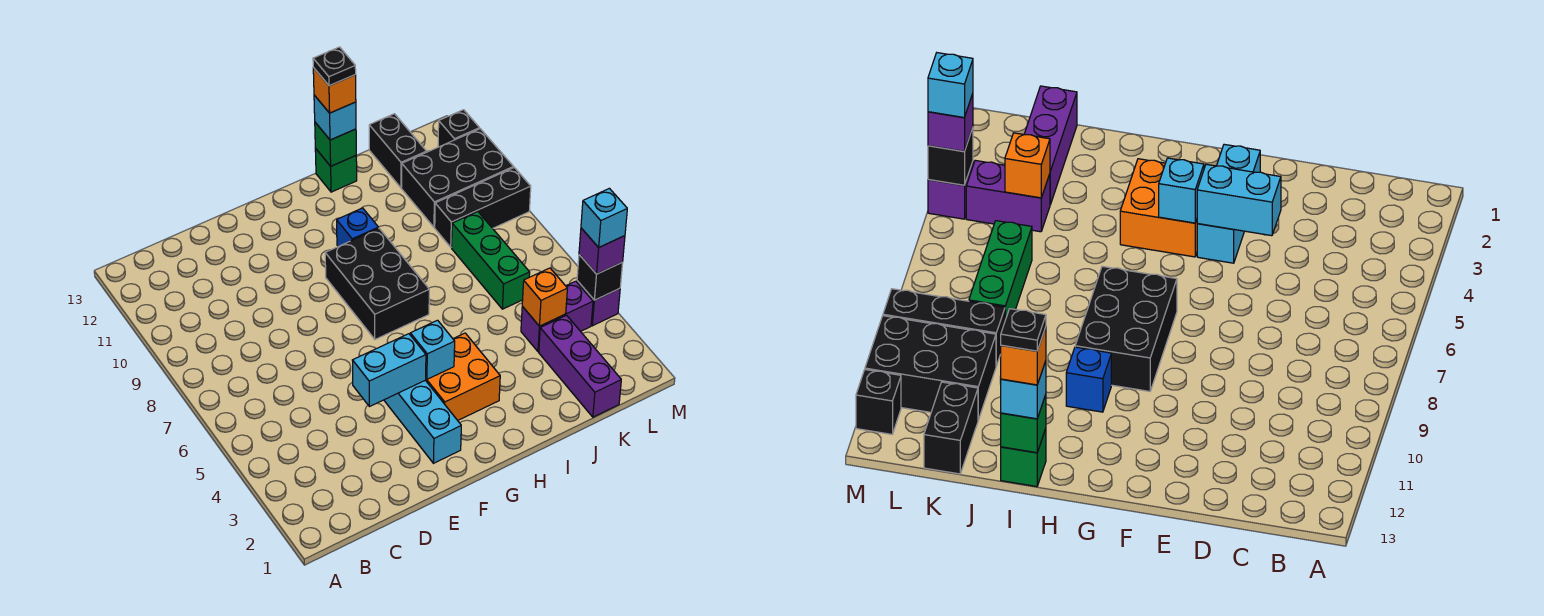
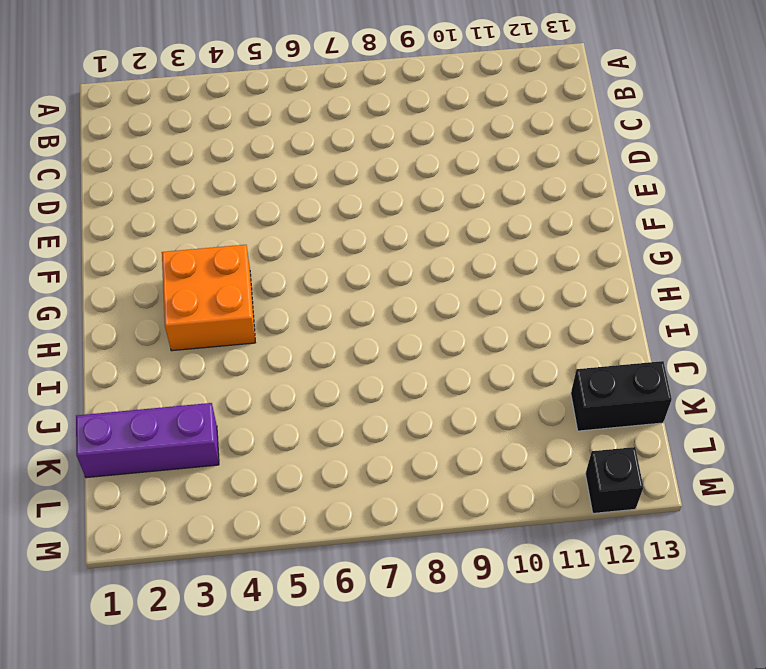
none -> cyan brick F2:F4 level 1
none -> black brick G7:H9 level 1
none -> blue brick H10 level 1

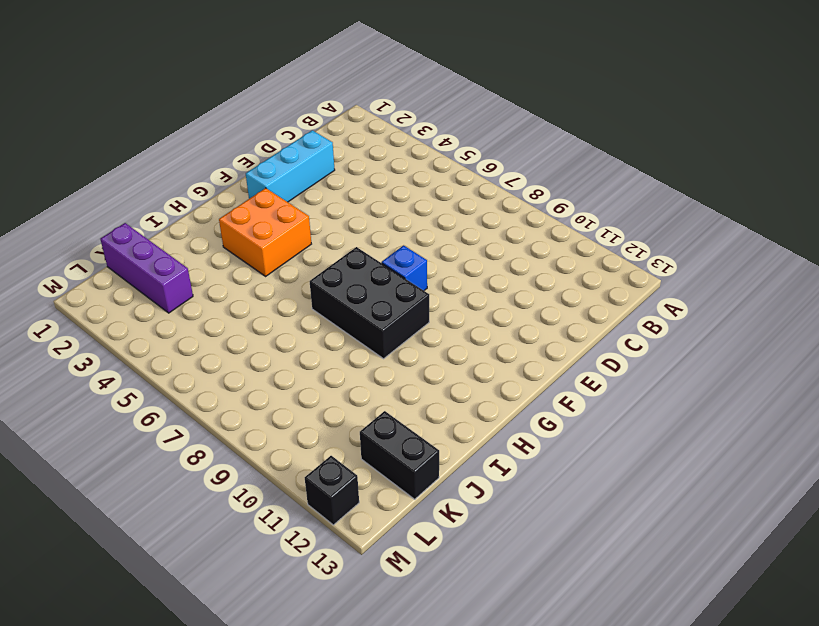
cyan brick D2:F2 level 1 -> cyan brick F2:F4 level 1
blue brick F8 level 1 -> blue brick H10 level 1
none -> green brick I13 level 1
none -> purple brick K4:L4 level 1
none -> green brick K6:K8 level 1

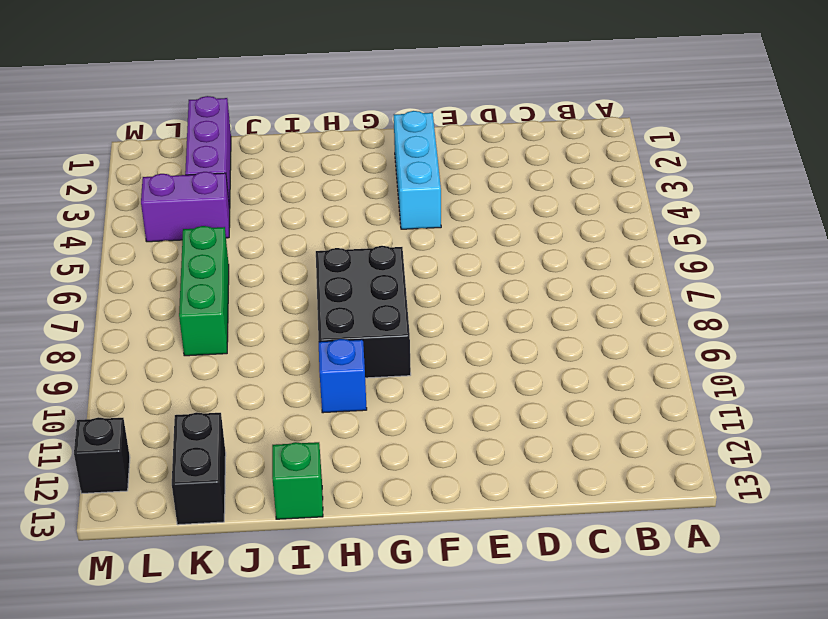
none -> orange brick G3:H4 level 1
none -> black brick K9:M9 level 1
none -> black brick K10:M11 level 1

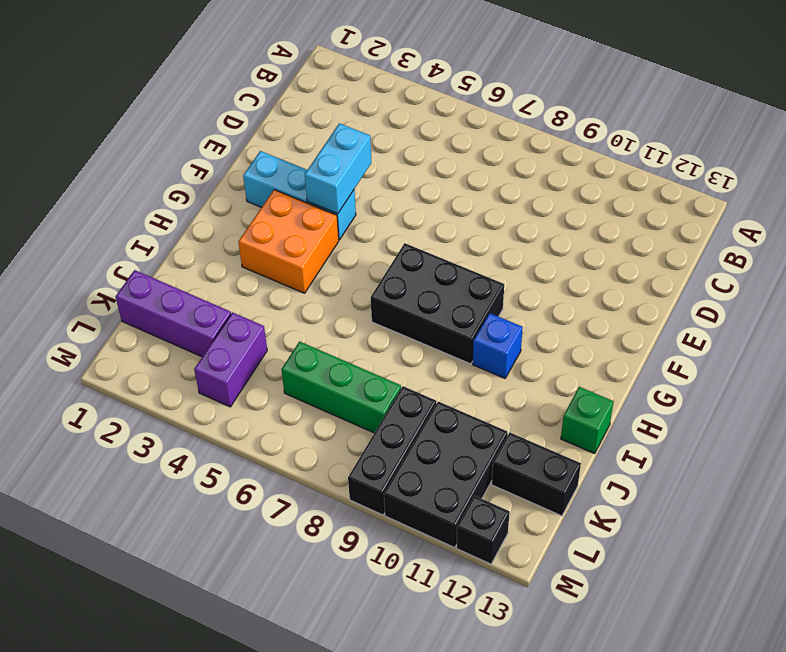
none -> purple brick M4 level 1
none -> cyan brick G4 level 2
none -> green brick I13 level 2

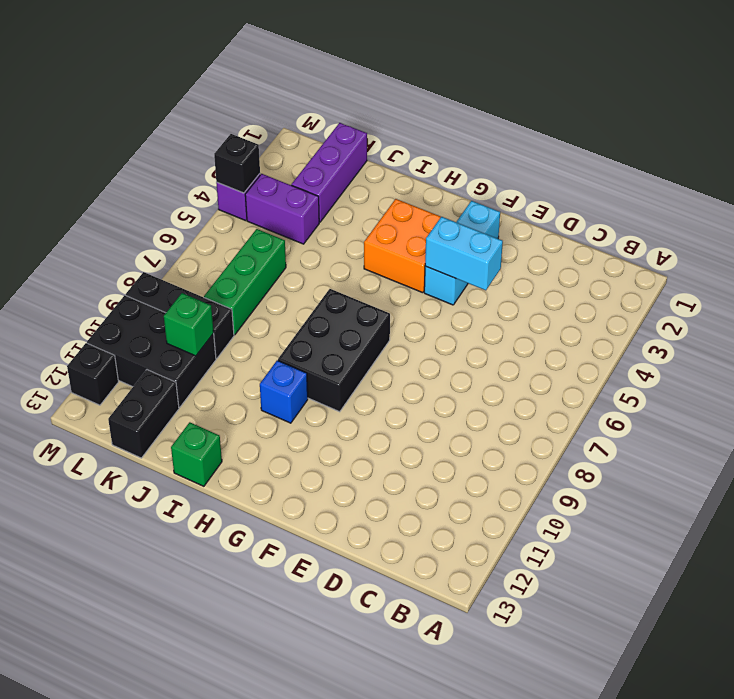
green brick K10 level 2 -> green brick I13 level 2
none -> cyan brick G4 level 2
none -> orange brick K4 level 2
none -> cyan brick I13 level 3

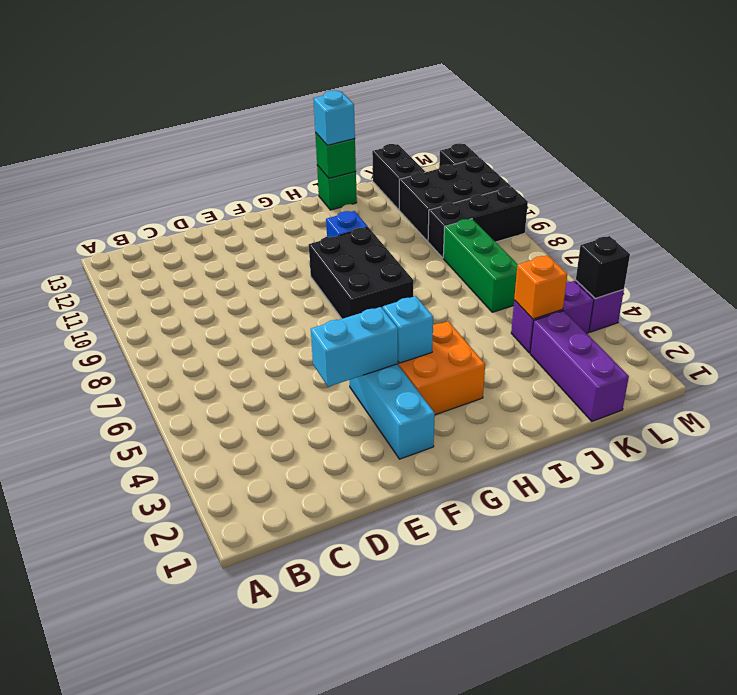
none -> purple brick M4 level 3
none -> orange brick I13 level 4
none -> cyan brick M4 level 4

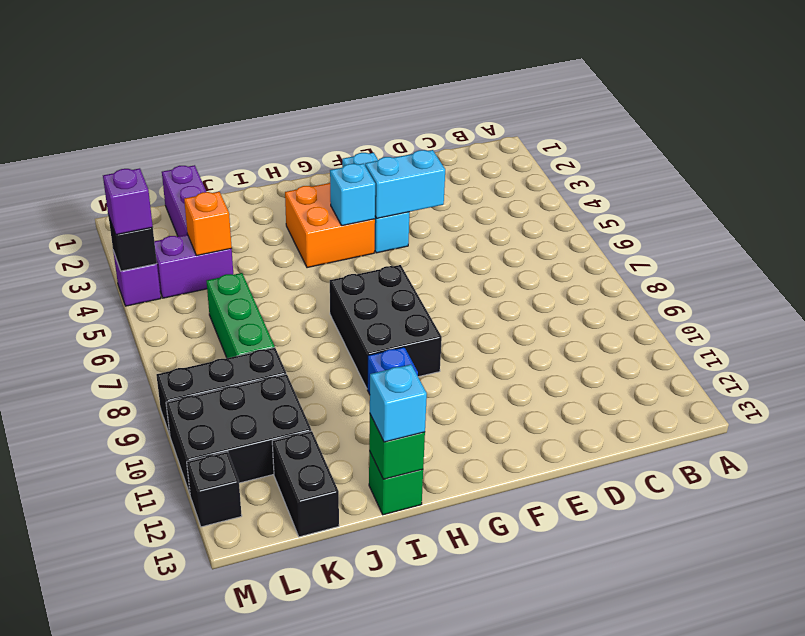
none -> orange brick I13 level 4
none -> cyan brick M4 level 4
none -> black plate I13 level 5

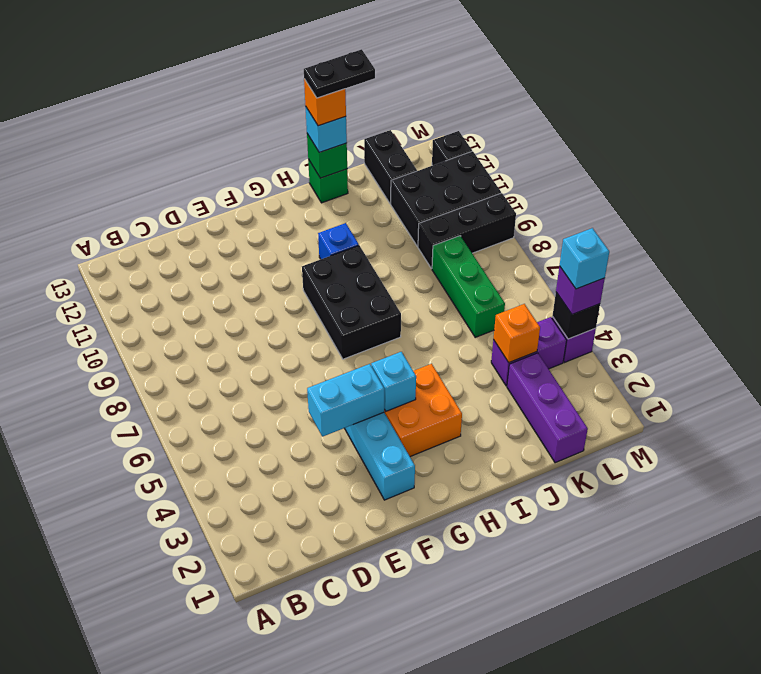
black plate I13:J13 level 5 -> black plate I13 level 5

